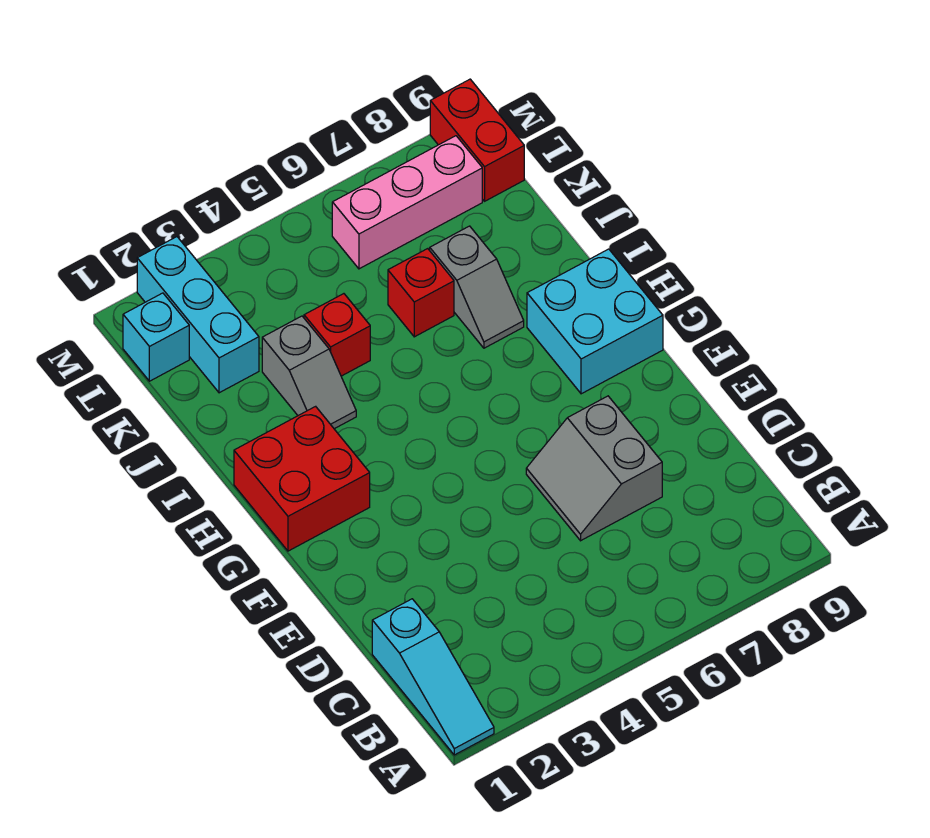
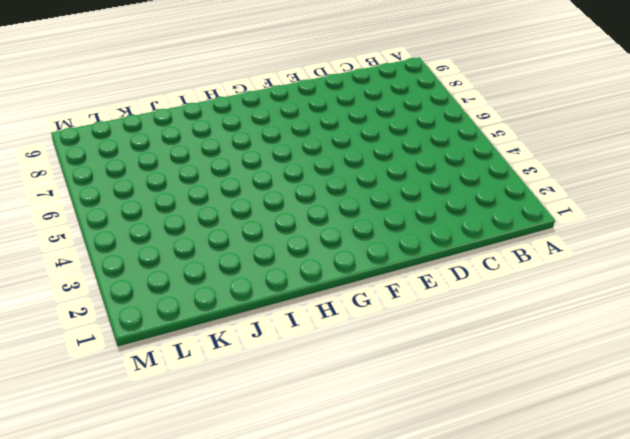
none -> cyan slope A1:C1 level 1 top C
none -> grey slope D6:E7 level 1 top 7
none -> red brick G1:H2 level 1

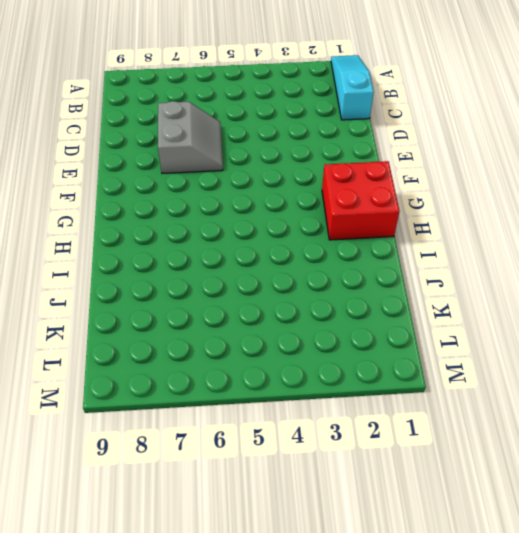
none -> cyan brick G8:H9 level 1
none -> grey slope I3:J3 level 1 top J
none -> grey slope I7:J7 level 1 top J

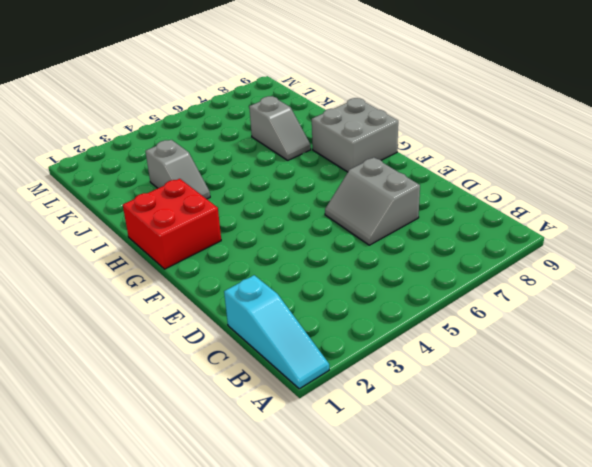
grey brick G8:H9 level 1 -> cyan brick G8:H9 level 1
none -> red brick J4 level 1
none -> red brick J6 level 1
none -> cyan brick K2:M2 level 1

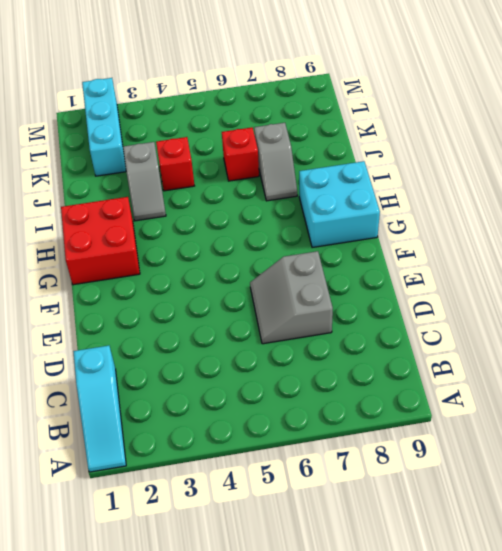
none -> cyan brick L1 level 1
none -> pink brick L6:L8 level 1
none -> red brick L9:M9 level 1

